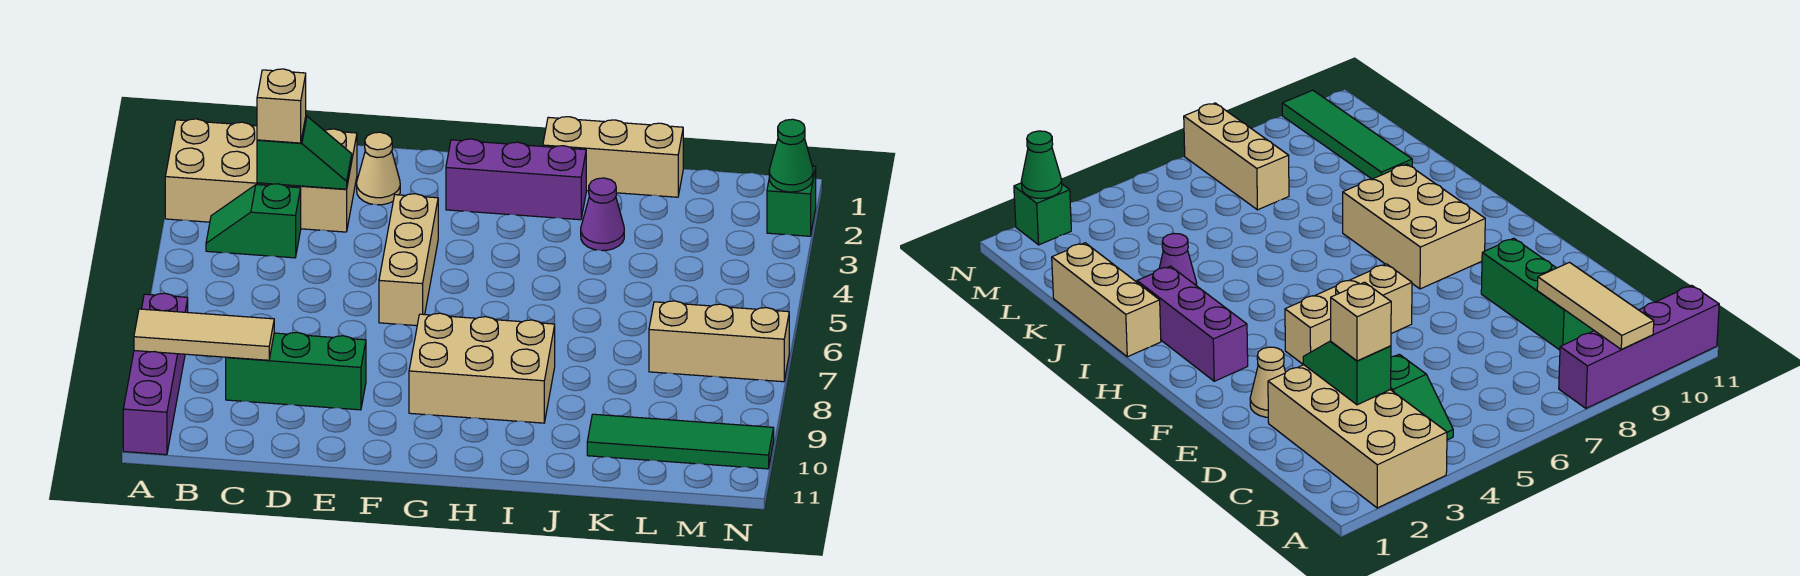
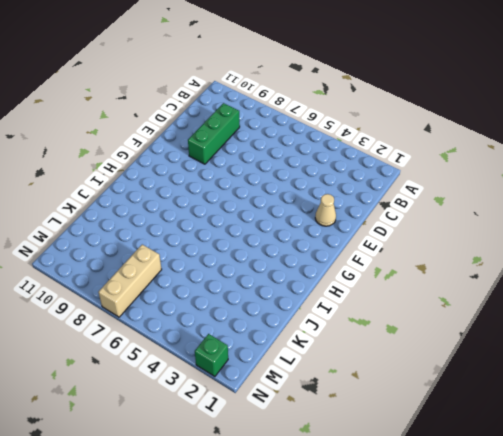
none -> tan brick A2:D3 level 1
none -> purple brick A8:A11 level 1
none -> green slope B4:C4 level 1 top C

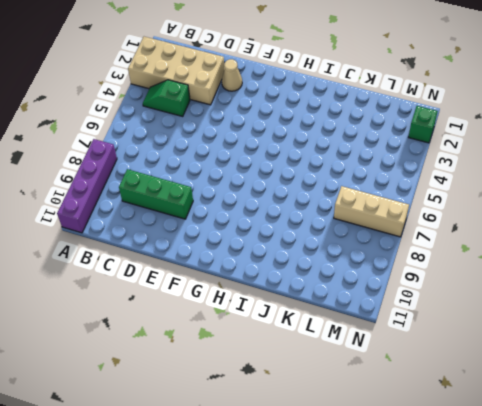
none -> tan brick F4:F6 level 1
none -> purple brick G2:I2 level 1
none -> tan brick G8:I9 level 1

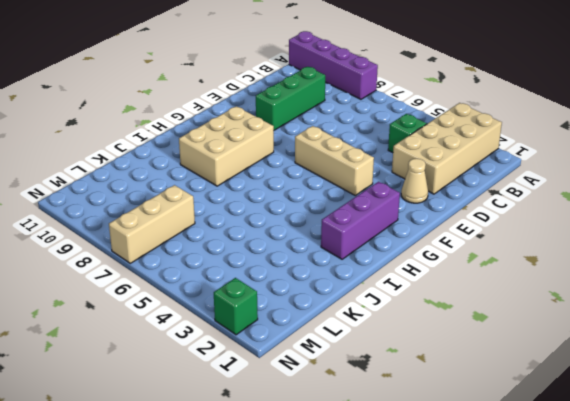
none -> tan brick I1:K1 level 1
none -> purple cone J3 level 1
none -> green tile K10:N10 level 1

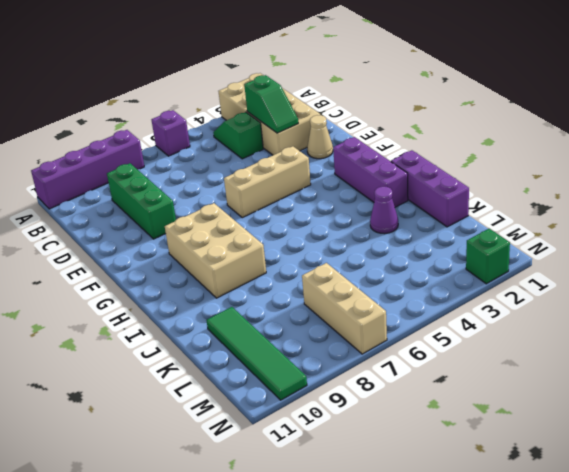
purple brick A6 level 1 -> none
purple brick I1:K1 level 1 -> tan brick I1:K1 level 1
none -> tan tile A9:C9 level 2
none -> green cone N2 level 2
none -> tan brick C3 level 3

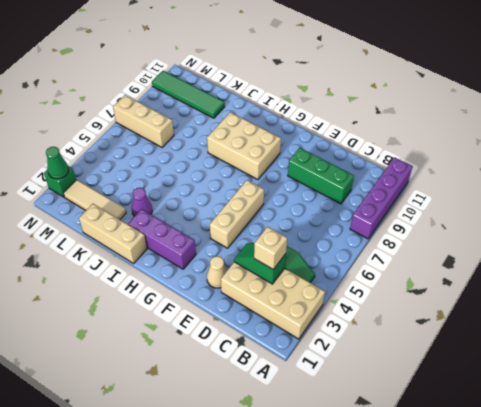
tan tile K2:M2 level 1 -> tan tile A9:C9 level 2

